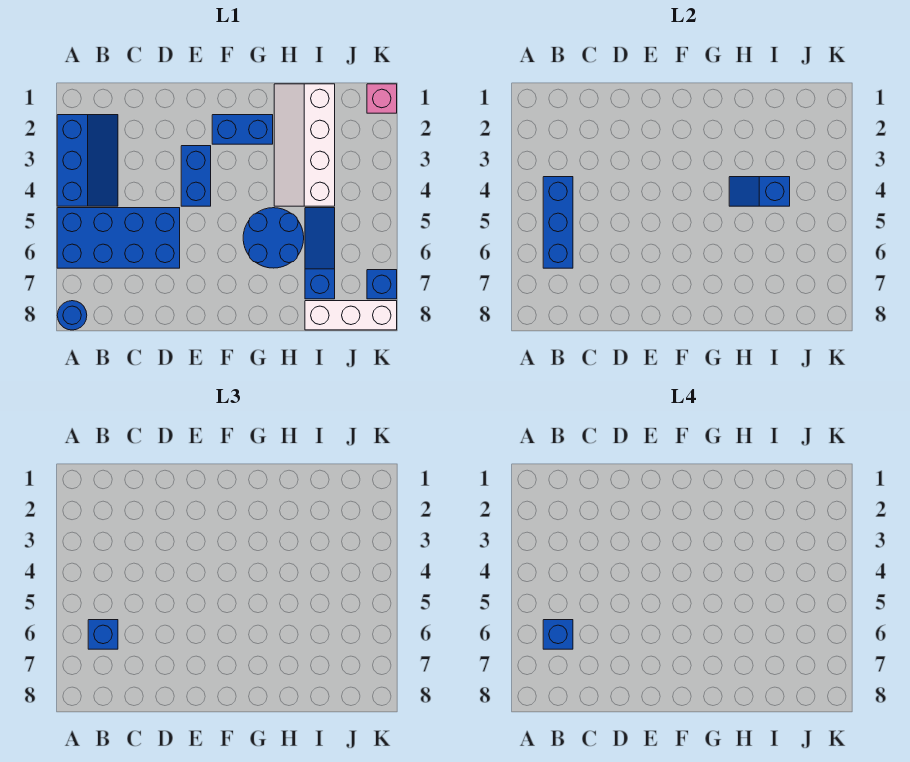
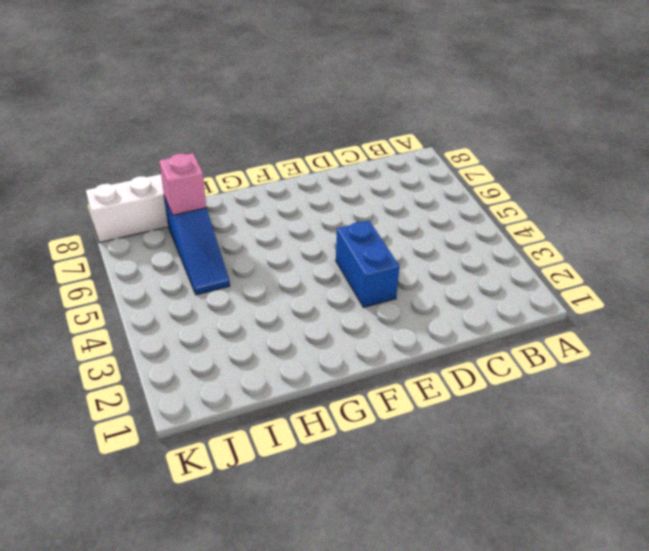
pink brick I7 level 2 -> pink brick K1 level 1
none -> blue slope A2:B4 level 1 top A
none -> blue brick A5:D6 level 1
none -> blue round brick A8 level 1

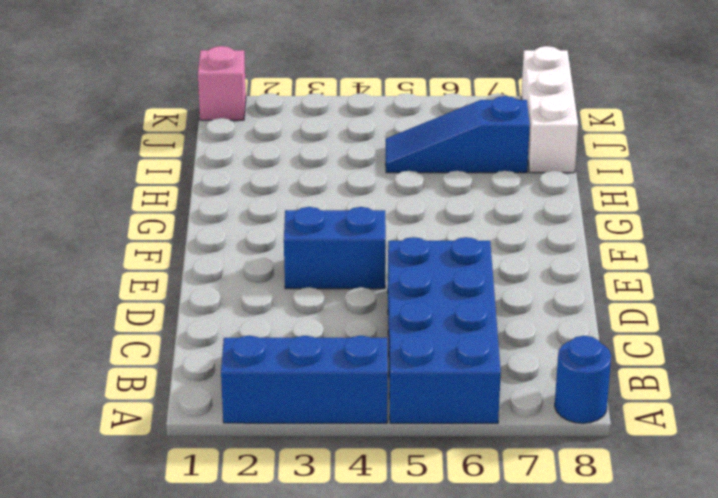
none -> blue brick F2:G2 level 1
none -> blue round brick G5:H6 level 1
none -> white slope H1:I4 level 1 top I

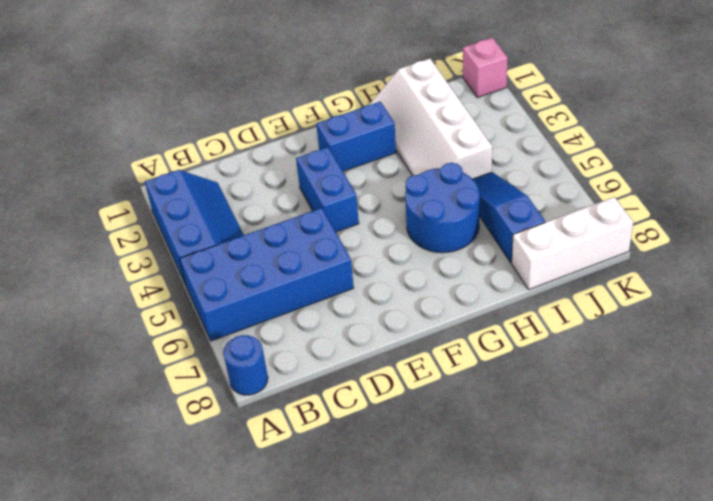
none -> blue brick K7 level 1
none -> blue brick B4:B6 level 2
none -> blue slope H4:I4 level 2 top I

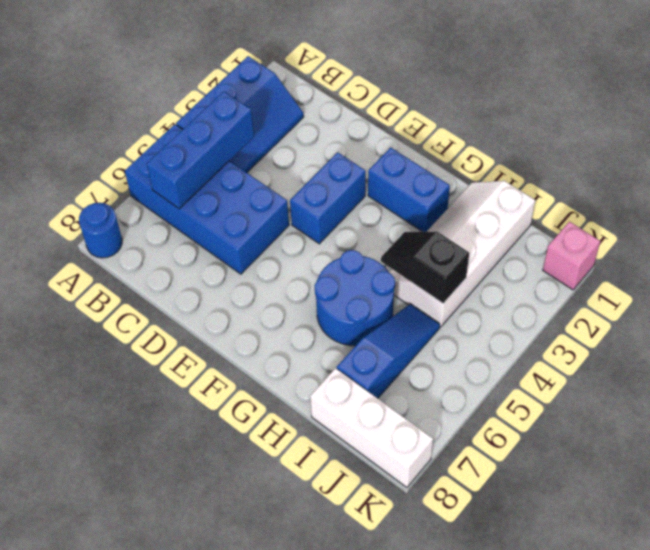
black slope H4:I4 level 2 top I -> blue slope H4:I4 level 2 top I
none -> blue brick K7 level 1
none -> blue brick B6 level 3
none -> blue brick B6 level 4

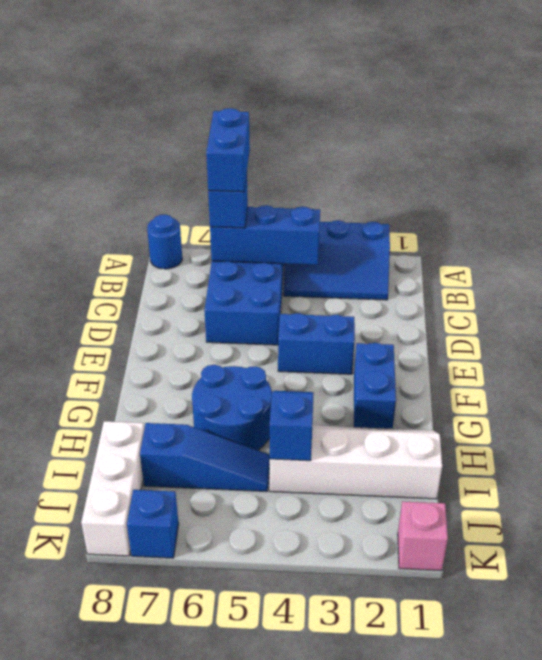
blue brick A6:B6 level 4 -> blue brick B6 level 4

